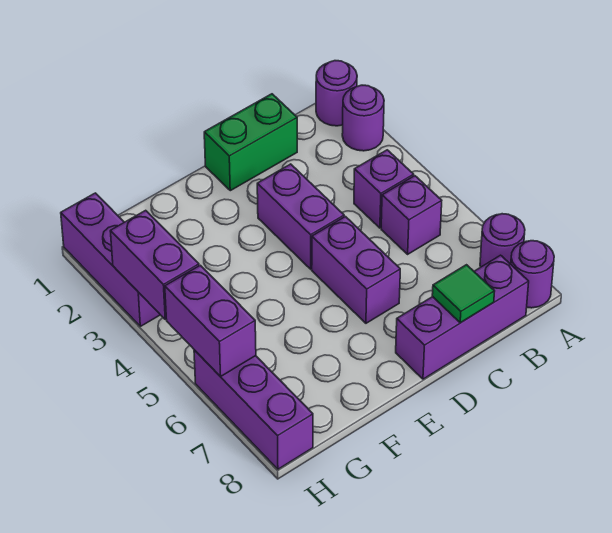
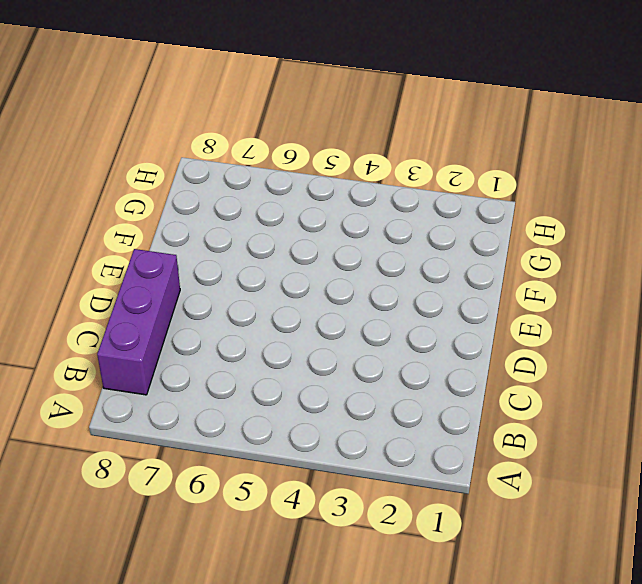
none -> purple round brick A1 level 1
none -> purple round brick A2 level 1
none -> purple round brick A7 level 1

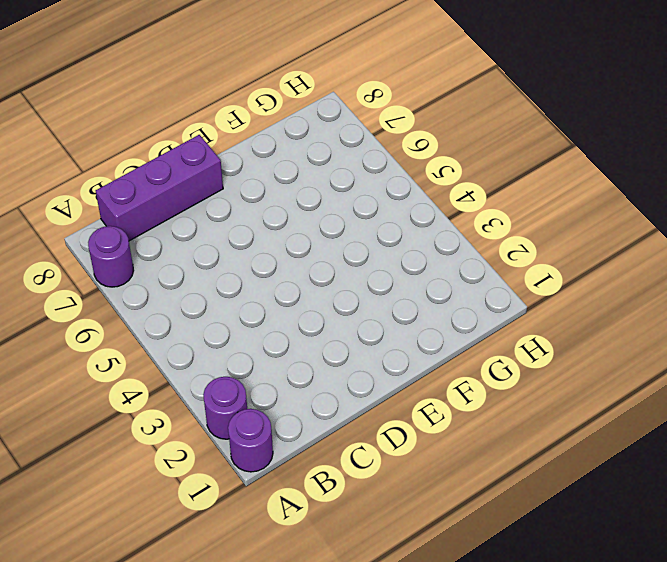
none -> purple round brick A8 level 1
none -> purple brick B4 level 1
none -> purple brick B5 level 1

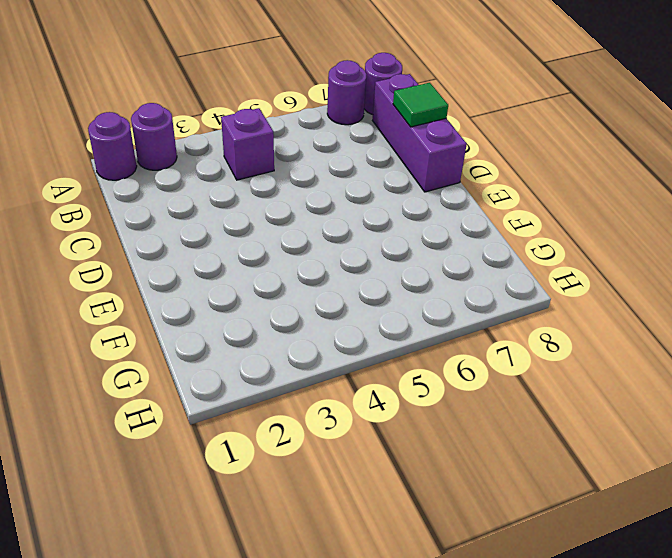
none -> purple brick B5 level 1
none -> green brick C1:D1 level 1
none -> purple brick D3:D4 level 1

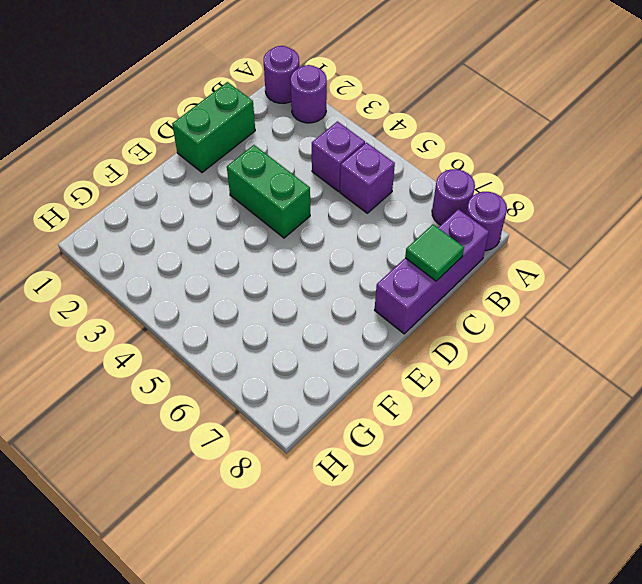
green brick D3:D4 level 1 -> purple brick D3:D4 level 1
none -> purple brick D5:D6 level 1
none -> purple brick H1:H3 level 1
none -> purple brick H6:H8 level 1

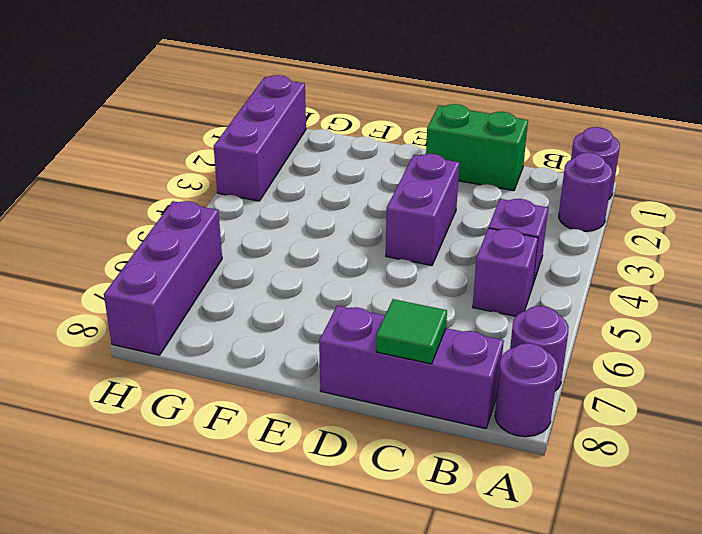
none -> purple brick D5:D6 level 1
none -> purple brick H3:H4 level 2
none -> purple brick H5:H6 level 2

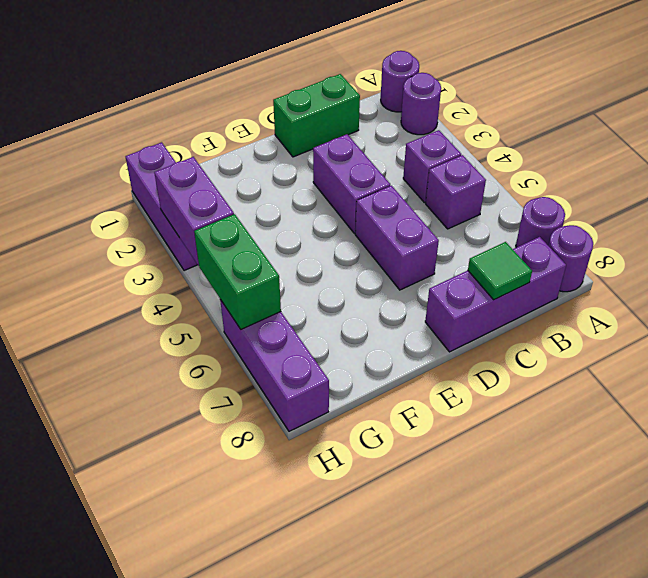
green brick H5:H6 level 2 -> purple brick H5:H6 level 2

